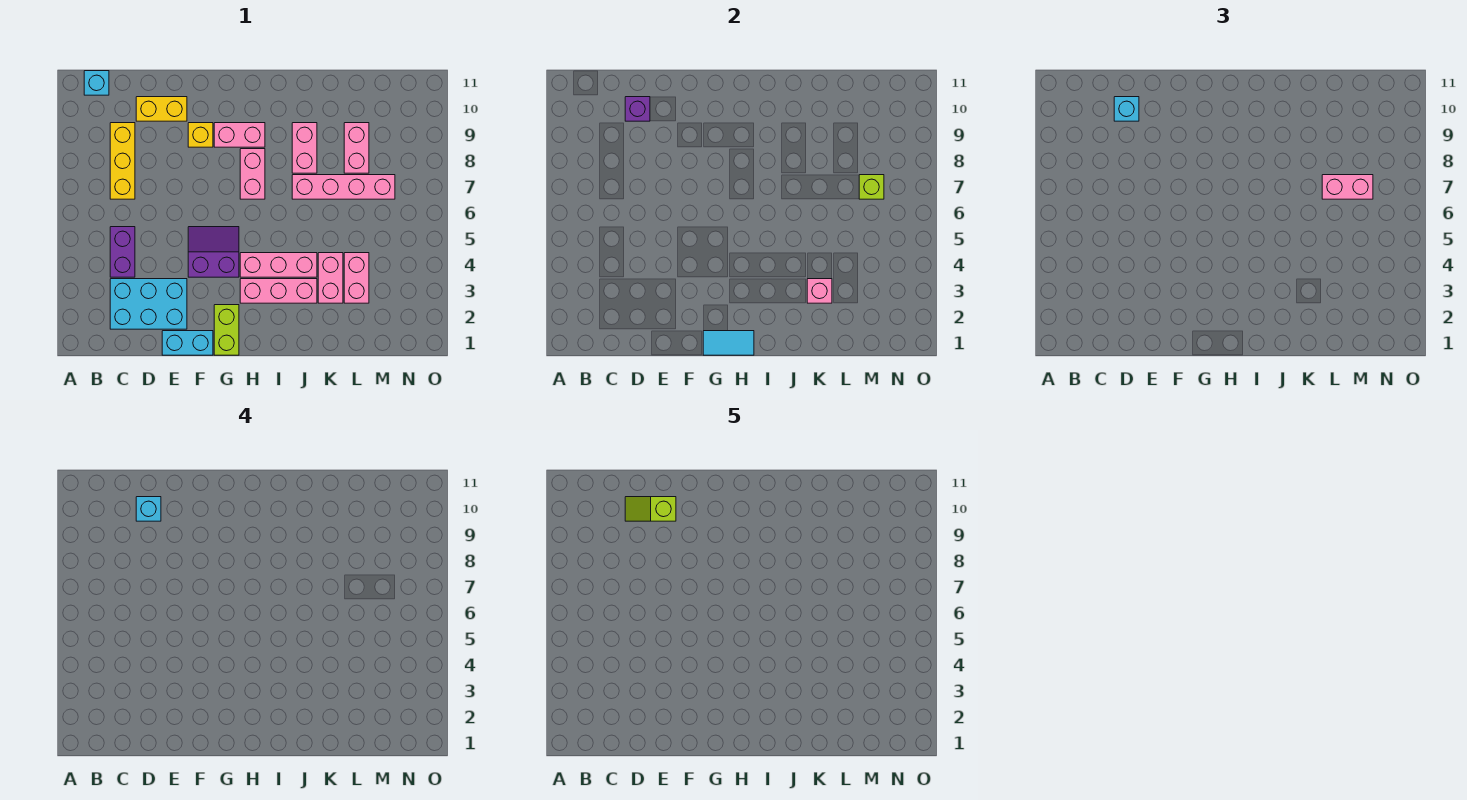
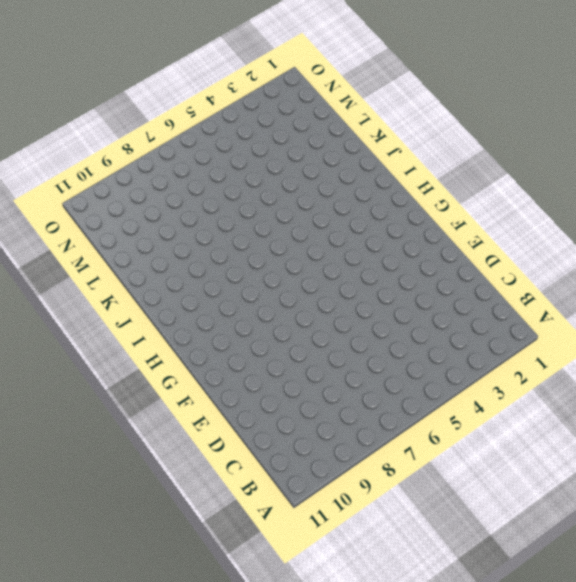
none -> cyan brick B11 level 1
none -> cyan brick C2:E3 level 1
none -> purple brick C4:C5 level 1

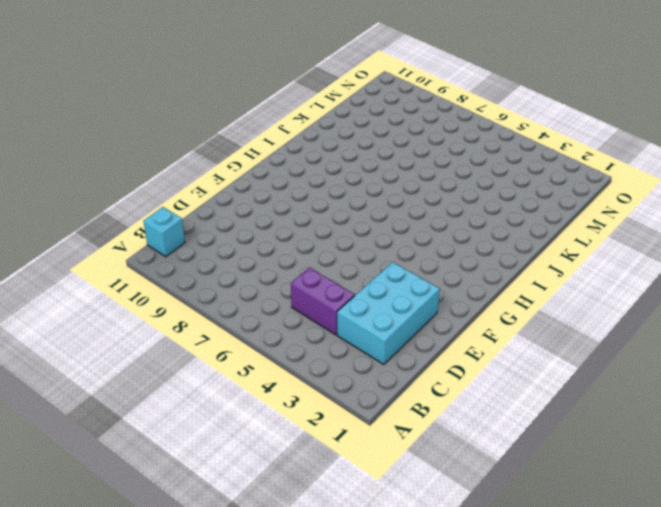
none -> yellow brick C7:C9 level 1
none -> yellow brick D10:E10 level 1
none -> cyan brick E1:F1 level 1

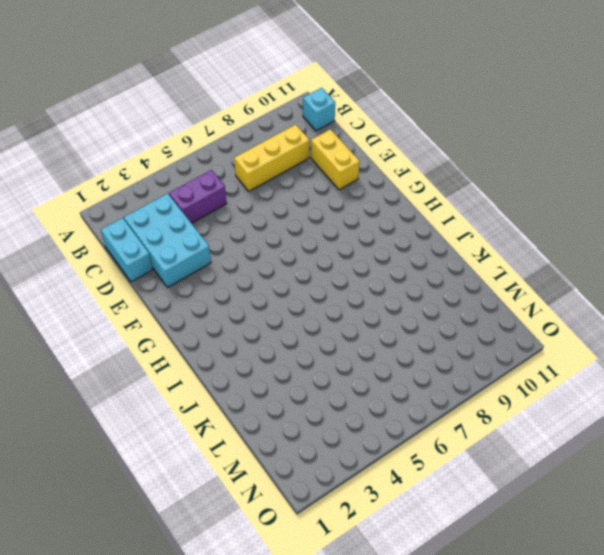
cyan brick C1:D1 level 1 -> cyan brick E1:F1 level 1
none -> purple slope F4:G5 level 1 top 4
none -> yellow brick F9 level 1
none -> lime brick G1:G2 level 1

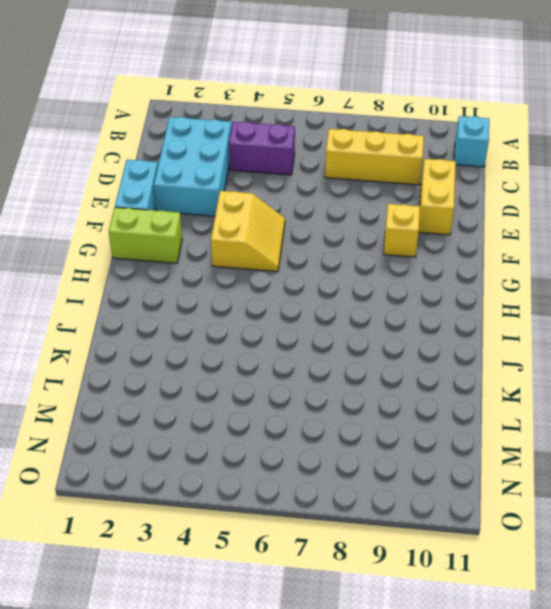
yellow slope F4:G5 level 1 top 4 -> purple slope F4:G5 level 1 top 4
none -> pink brick G9:H9 level 1
none -> pink brick H3:J3 level 1
none -> pink brick H4:J4 level 1

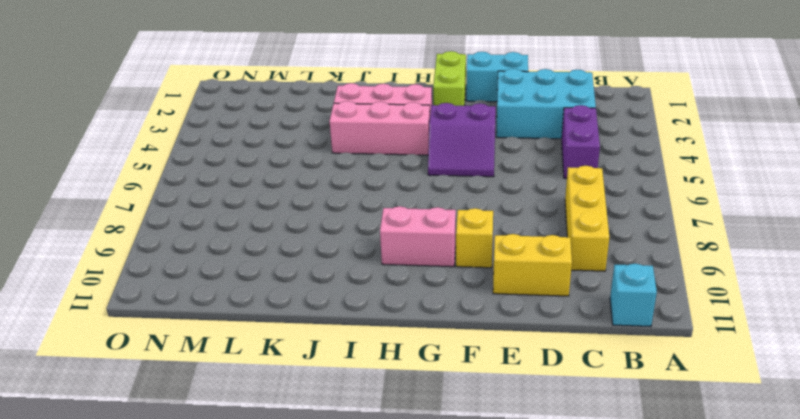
none -> pink brick H7:H8 level 1
none -> pink brick J7:M7 level 1
none -> pink brick J8:J9 level 1

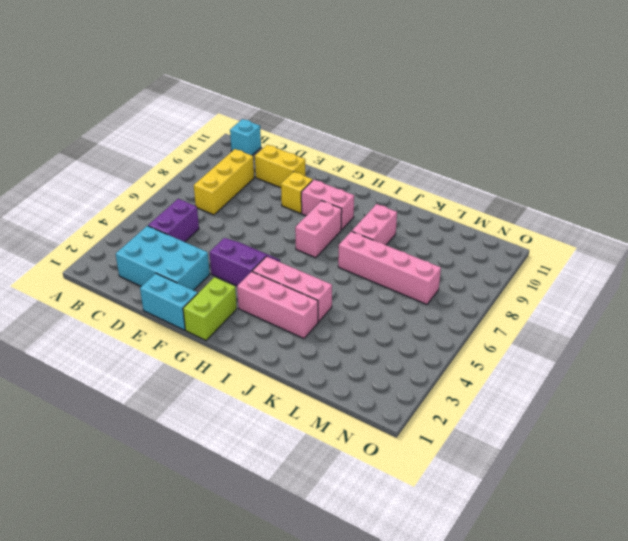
none -> pink brick K3:K4 level 1
none -> pink brick L3:L4 level 1
none -> pink brick L8:L9 level 1

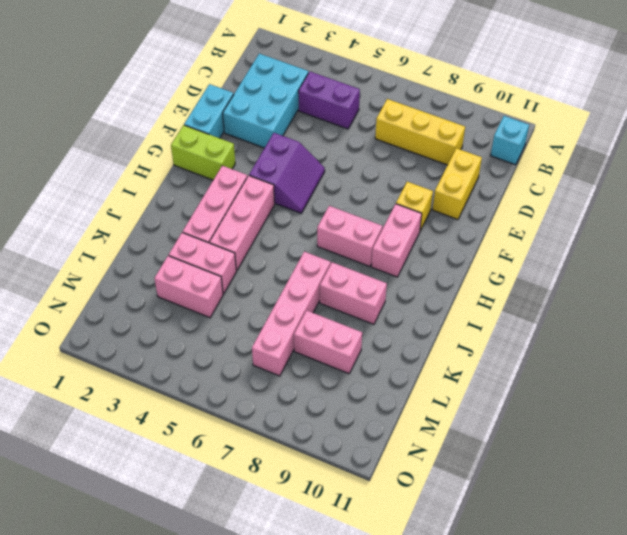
none -> purple brick D10 level 2
none -> cyan tile G1:H1 level 2
none -> pink brick K3 level 2

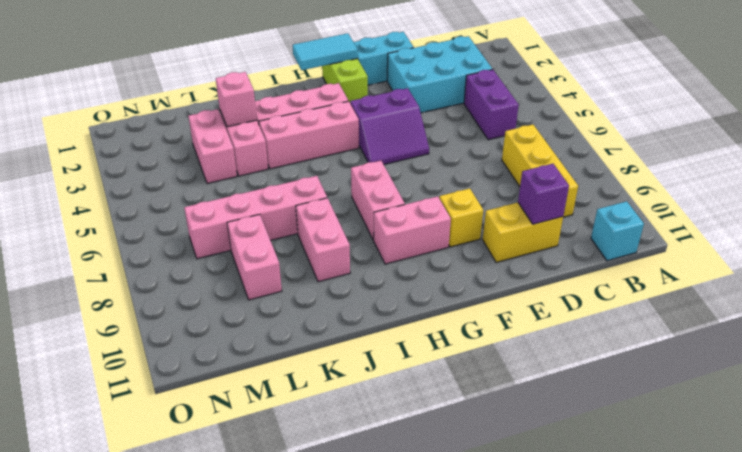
none -> lime brick M7 level 2
none -> cyan brick D10 level 3
none -> pink brick L7:M7 level 3

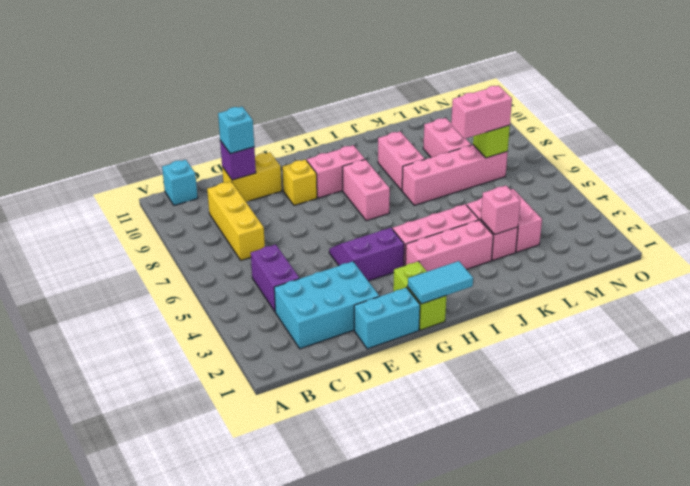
none -> cyan brick D10 level 4
none -> lime slope D10:E10 level 5 top E

